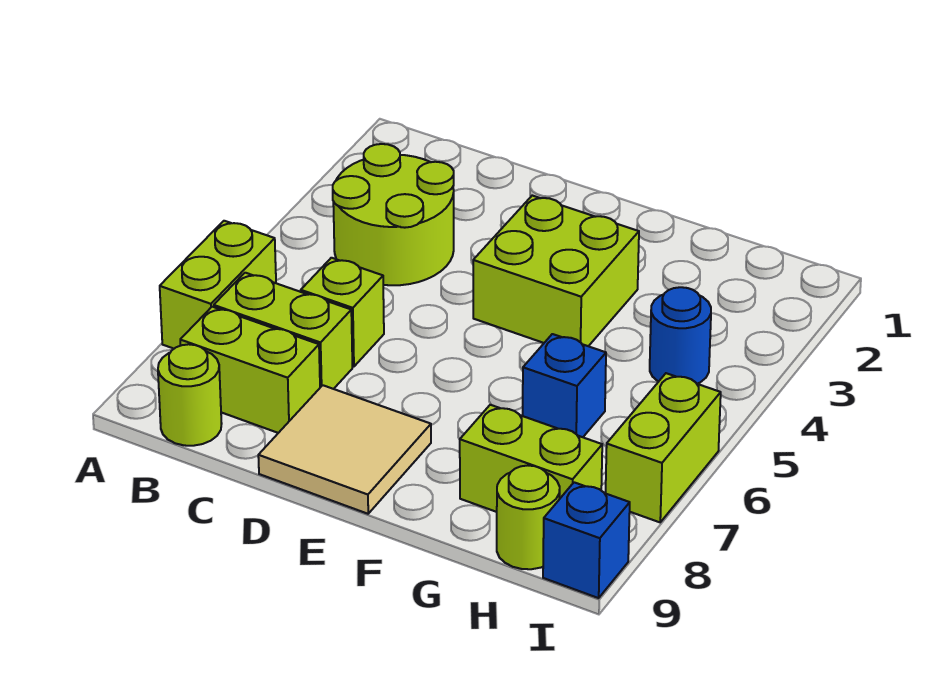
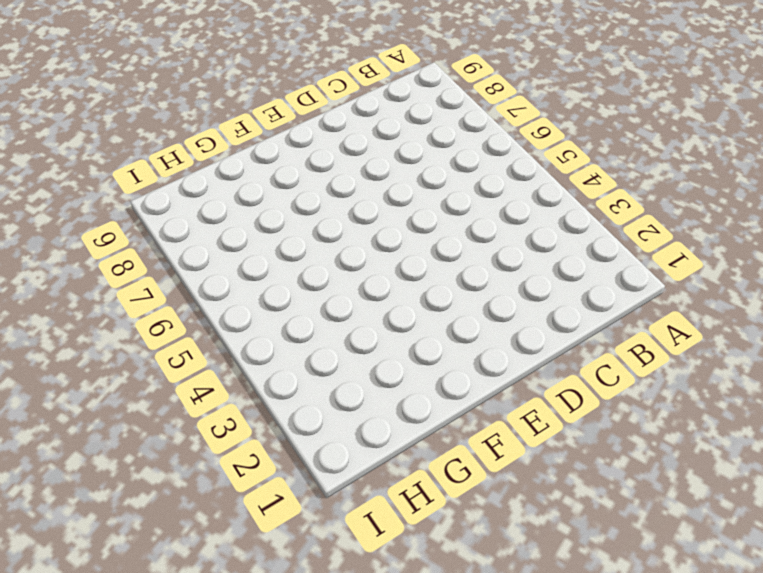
none -> lime brick A6:A7 level 1
none -> lime round brick B3:C4 level 1
none -> lime brick B7:C7 level 1

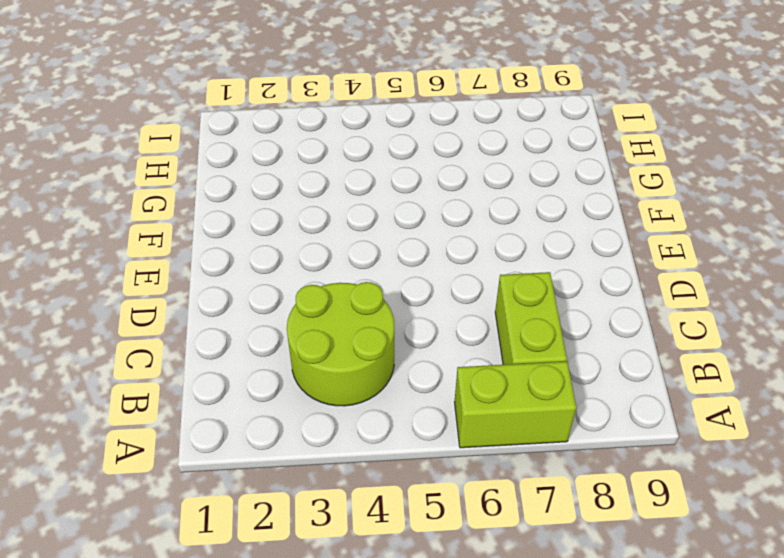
none -> lime brick B8:C8 level 1
none -> lime round brick B9 level 1
none -> lime brick C6 level 1

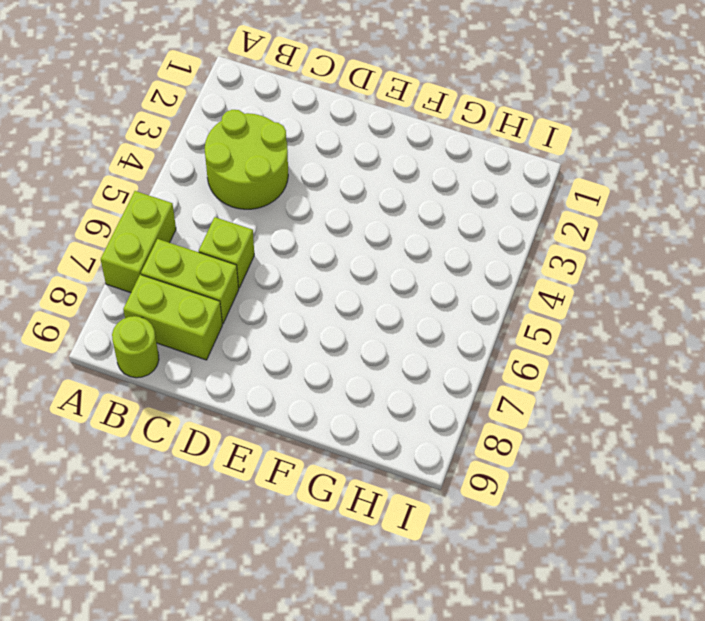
none -> tan tile D8:E9 level 1
none -> lime brick E3:F4 level 1
none -> blue brick G6 level 1

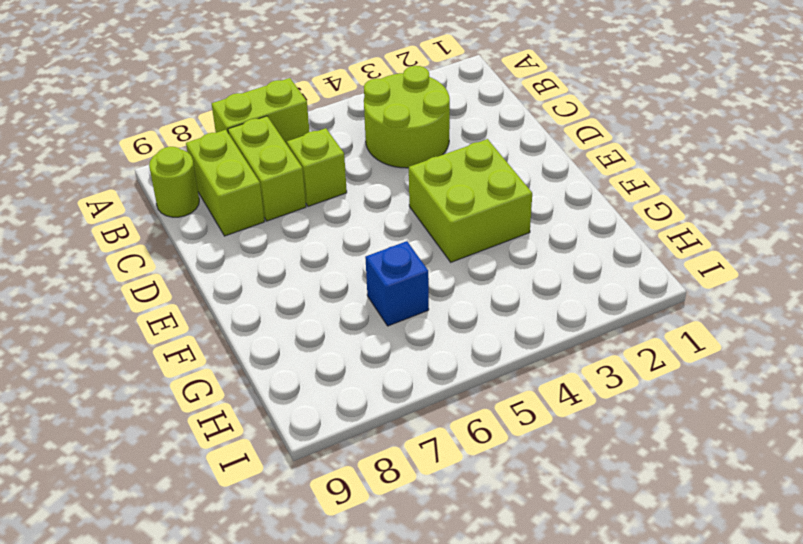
none -> tan tile D8:E9 level 1
none -> lime brick G8:H8 level 1
none -> blue round brick H4 level 1

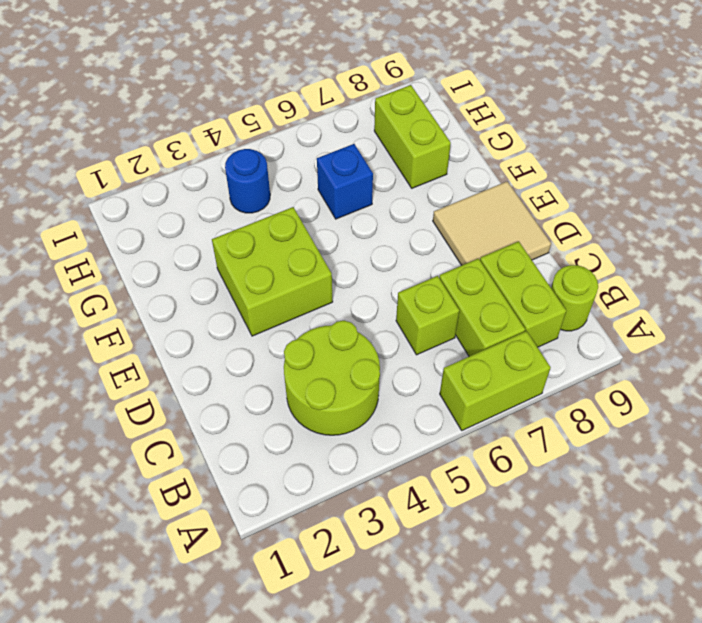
none -> lime round brick H9 level 1
none -> lime brick I6:I7 level 1
none -> blue brick I9 level 1

